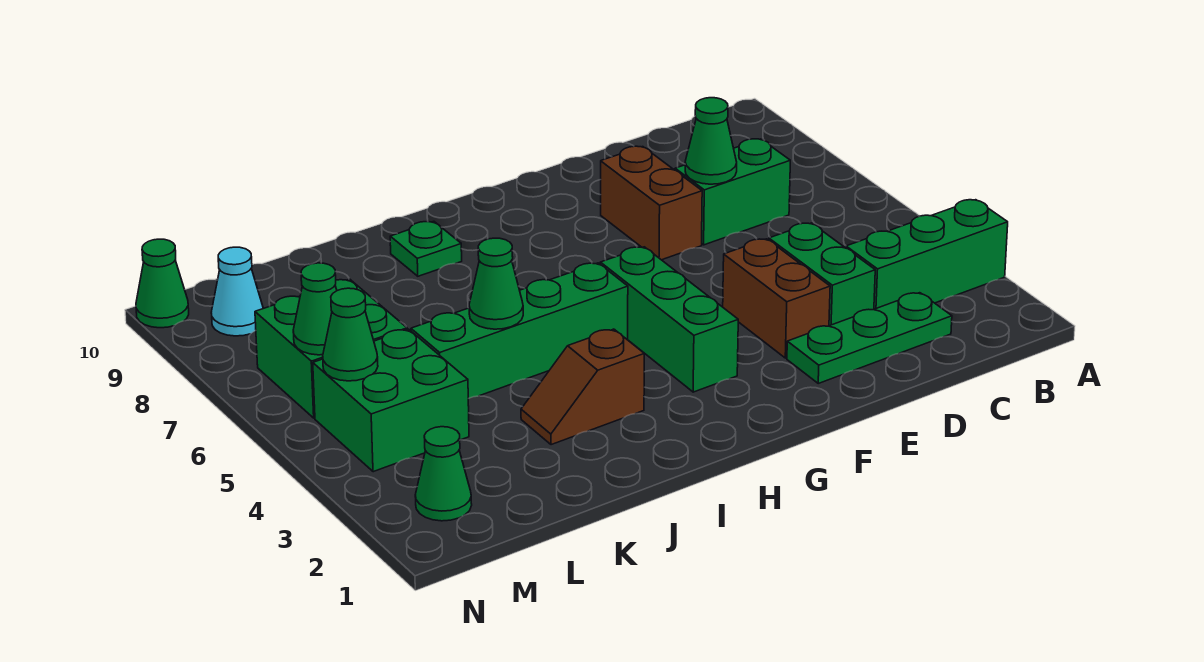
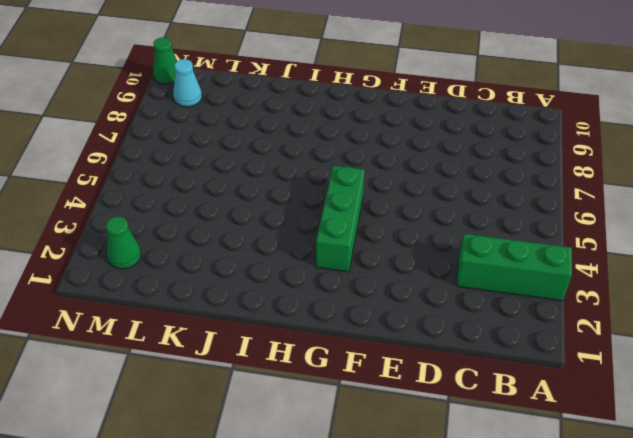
none -> green plate C2:E2 level 1
none -> green brick C7:D7 level 1
none -> green brick D3:D4 level 1

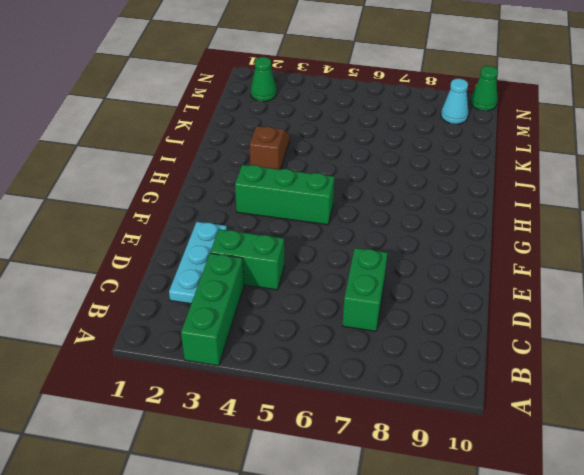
cyan plate C2:E2 level 1 -> green plate C2:E2 level 1
none -> brown brick E3:E4 level 1
none -> brown brick E7:E8 level 1
none -> green brick H5:K5 level 1

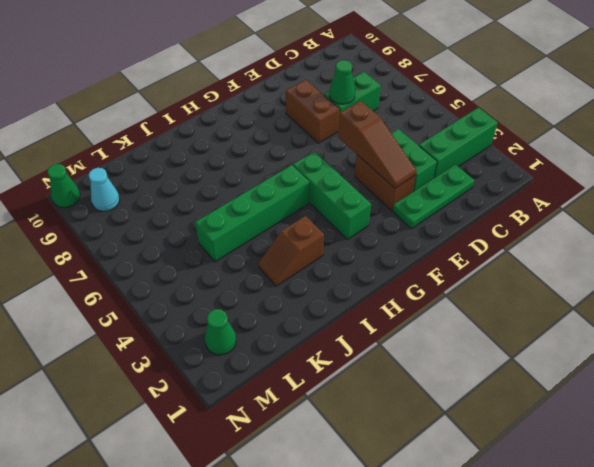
brown slope E3:E5 level 2 top 5 -> none
none -> green plate I9 level 1
none -> green brick L4:M5 level 1
none -> green brick L6:M7 level 1

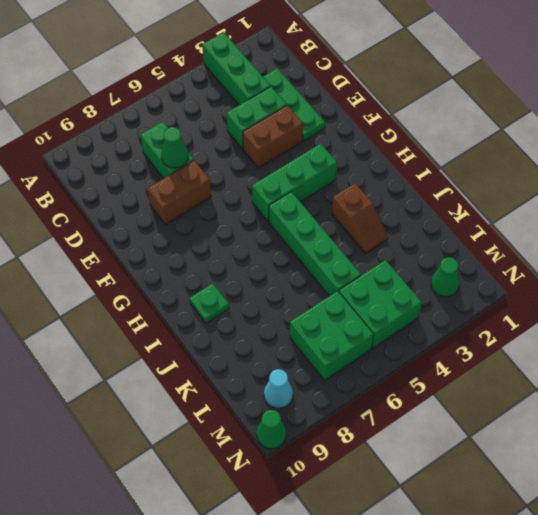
none -> green cone J5 level 2
none -> green cone M5 level 2
none -> green cone M6 level 2

